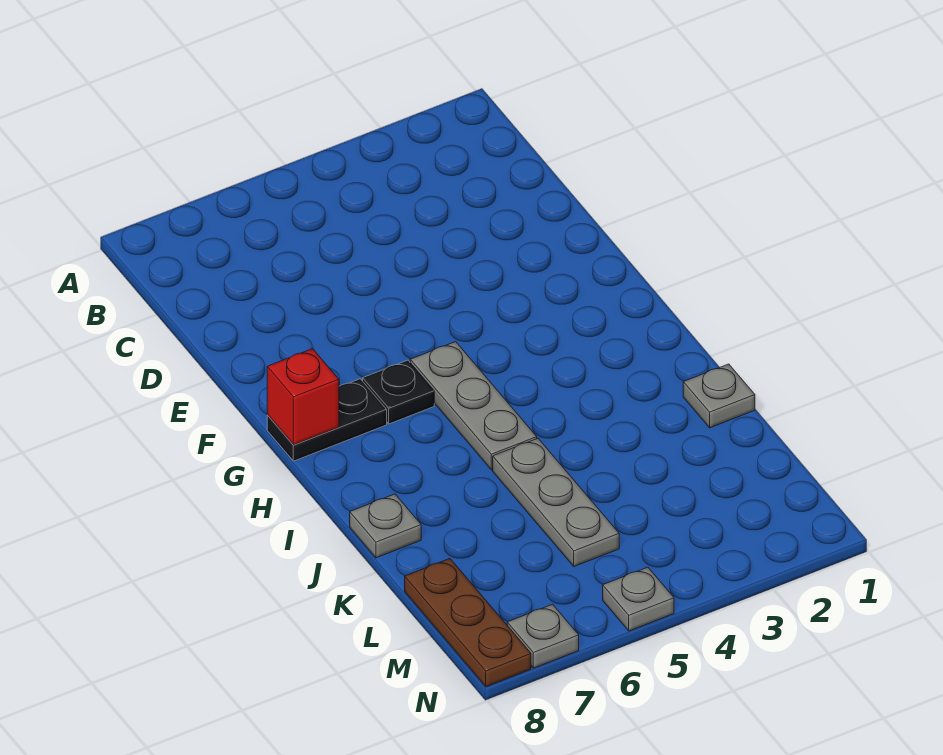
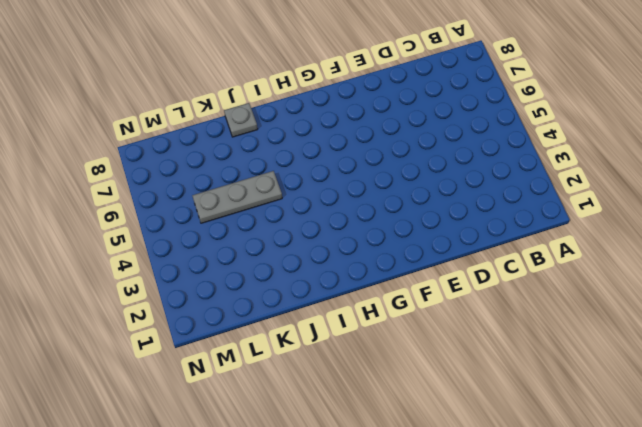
none -> grey plate G5:I5 level 1
none -> black plate G6 level 1

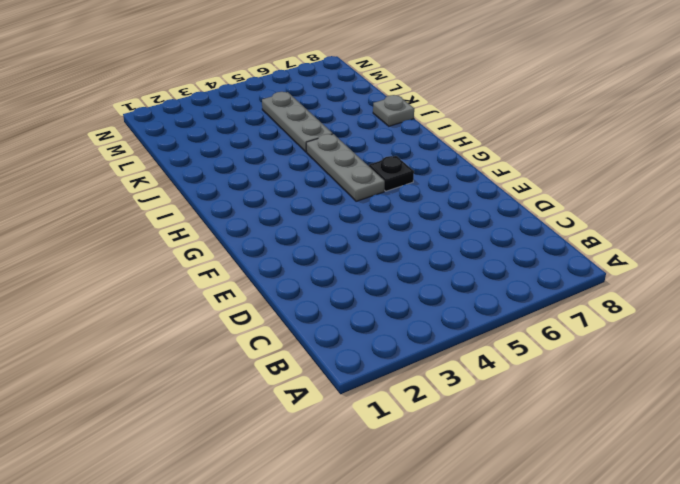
none -> black plate G7:G8 level 1
none -> grey plate J1 level 1

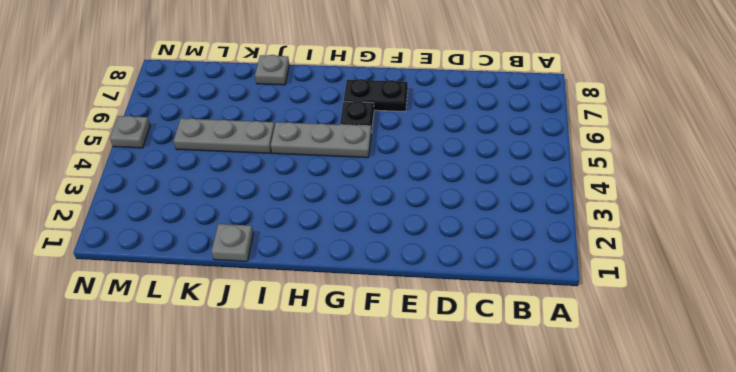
black plate F7:G7 level 1 -> black plate G7:G8 level 1
none -> brown plate L8:N8 level 1
none -> grey plate N7 level 1

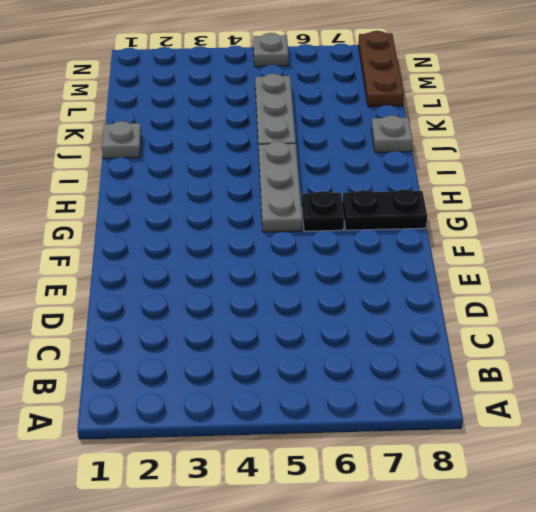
none -> grey plate N7 level 1
none -> red brick G8 level 2

